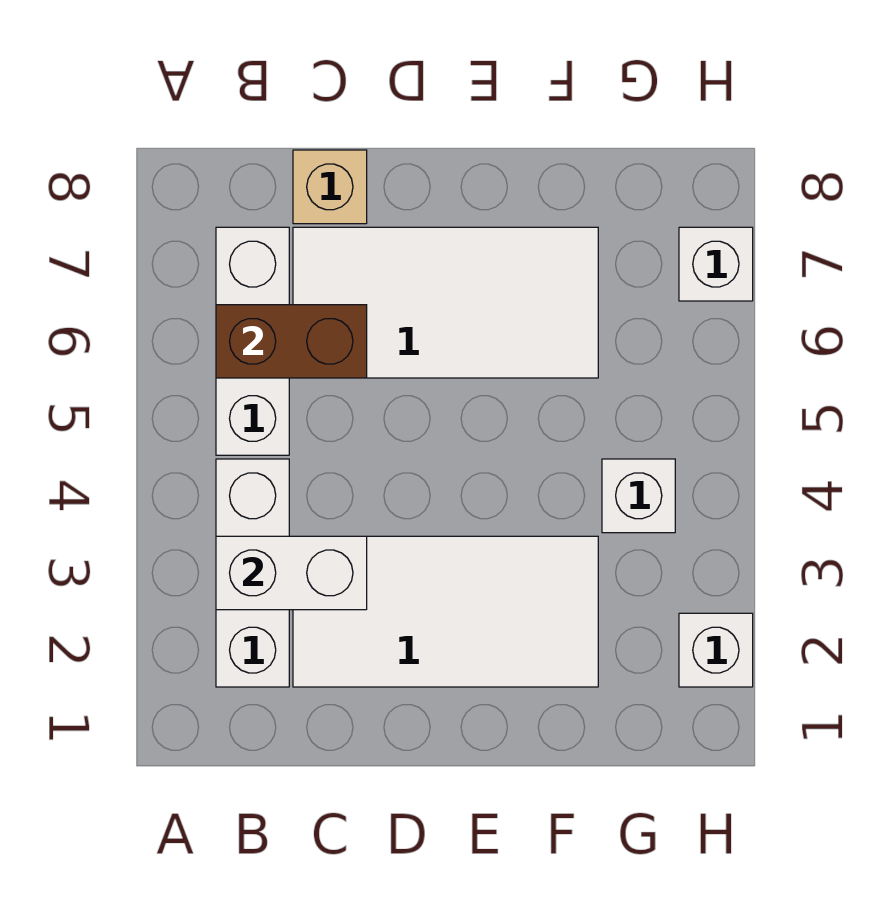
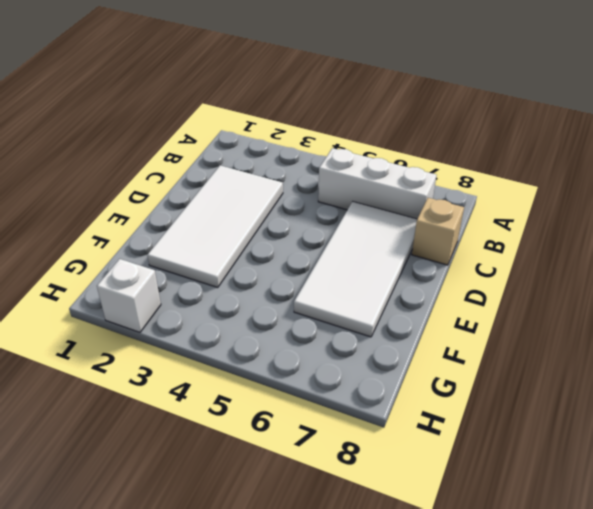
none -> white brick B2:B4 level 1
none -> white brick G4 level 1

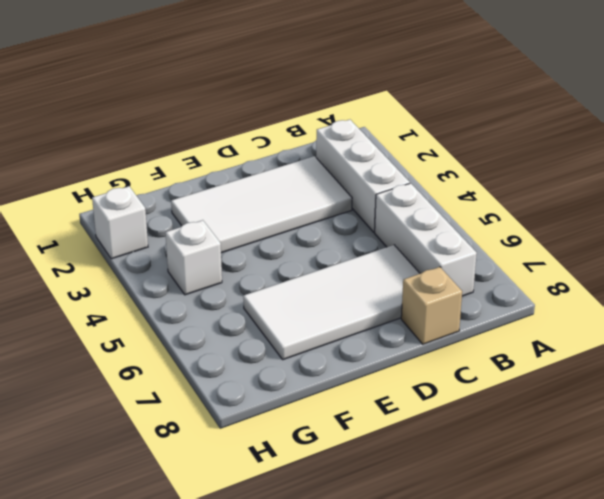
none -> white brick H7 level 1
none -> white brick B3:C3 level 2

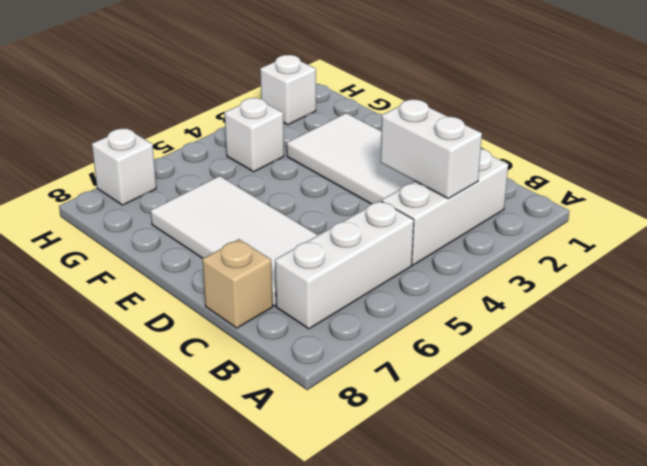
none -> brown brick B6:C6 level 2

